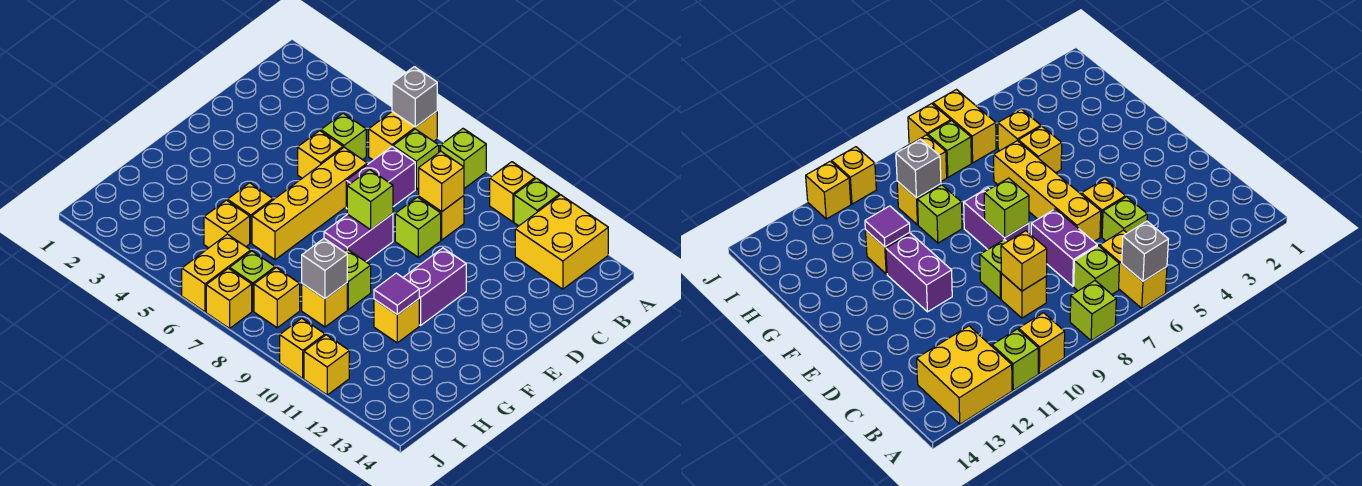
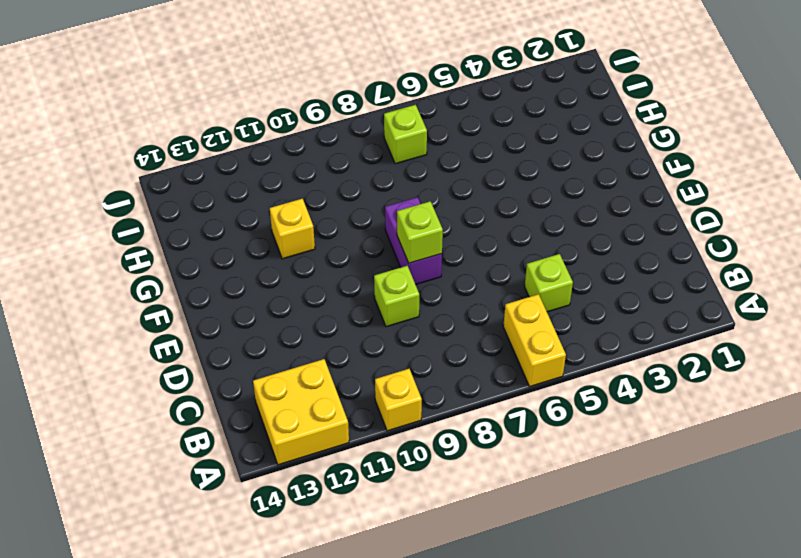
none -> lime brick A8 level 1
none -> lime brick A11 level 1
none -> lime brick B7 level 1
none -> purple brick C7:D7 level 1

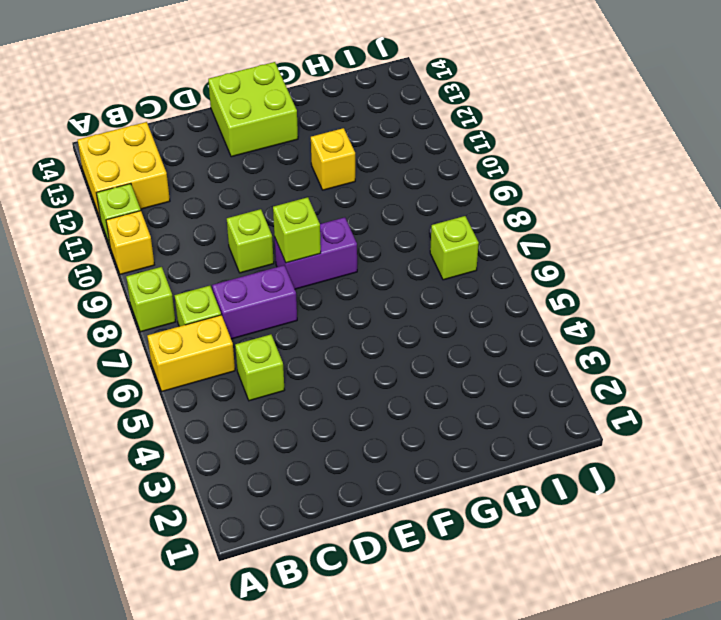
lime brick E13:F14 level 1 -> none
none -> yellow brick C9 level 1
none -> yellow brick D5 level 1
none -> yellow brick D6:G6 level 1
none -> purple brick E11:F11 level 1

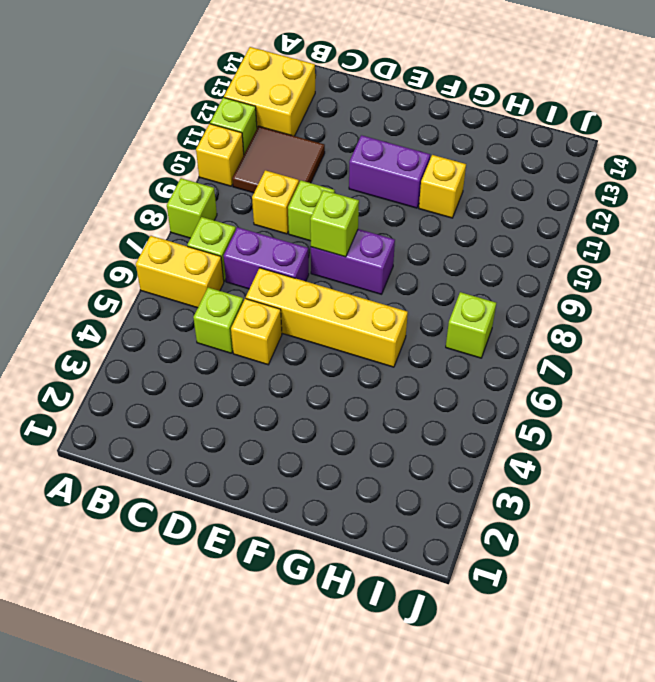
brown tile B10:C11 level 1 -> none
none -> yellow brick G5 level 1
none -> lime brick G9 level 1
none -> yellow brick H5 level 1
none -> yellow brick H9 level 1

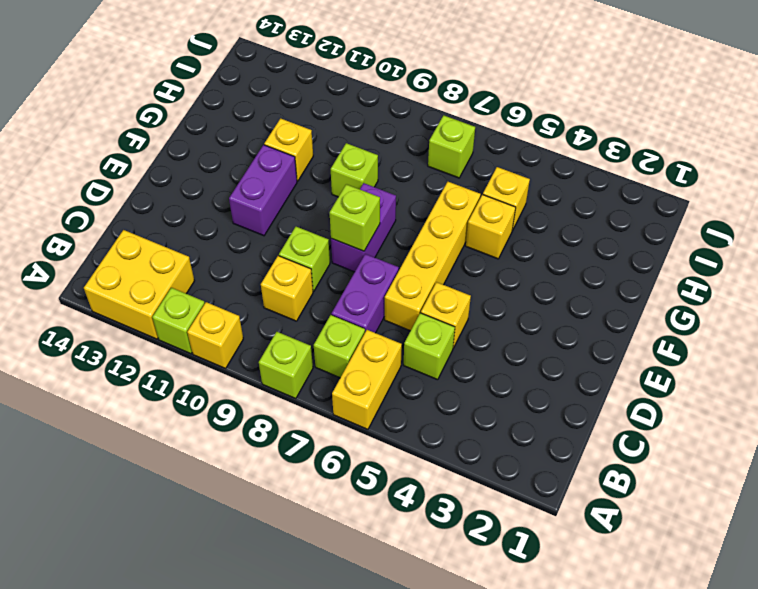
none -> yellow brick H9 level 1
none -> yellow brick I6:J6 level 1
none -> yellow brick I8 level 1
none -> yellow brick J7 level 1

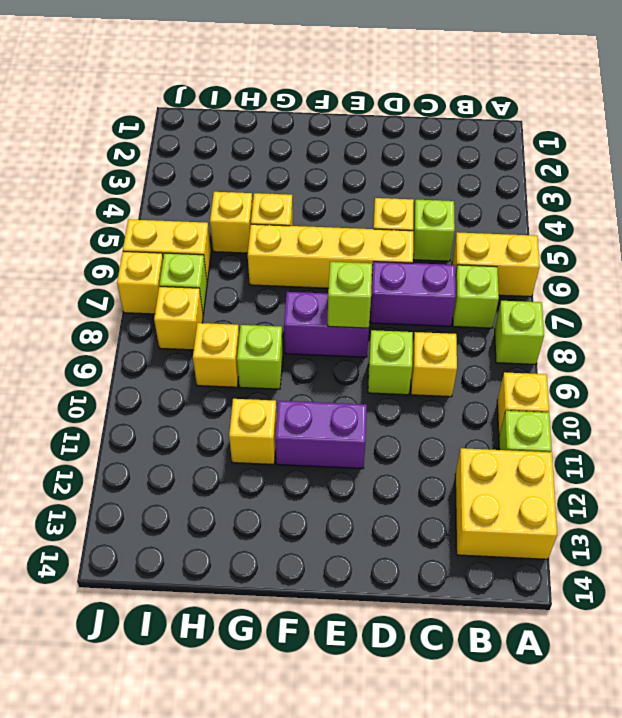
none -> yellow brick J10 level 1
none -> yellow brick J11 level 1
none -> grey brick A6 level 2
none -> yellow brick C9 level 2

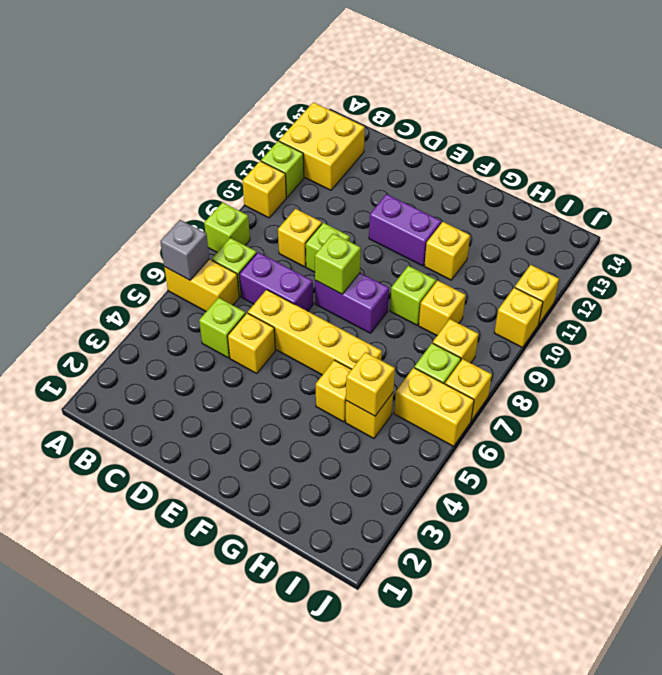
yellow brick H5 level 2 -> yellow brick C9 level 2
none -> purple tile G11 level 2
none -> grey brick H9 level 2

